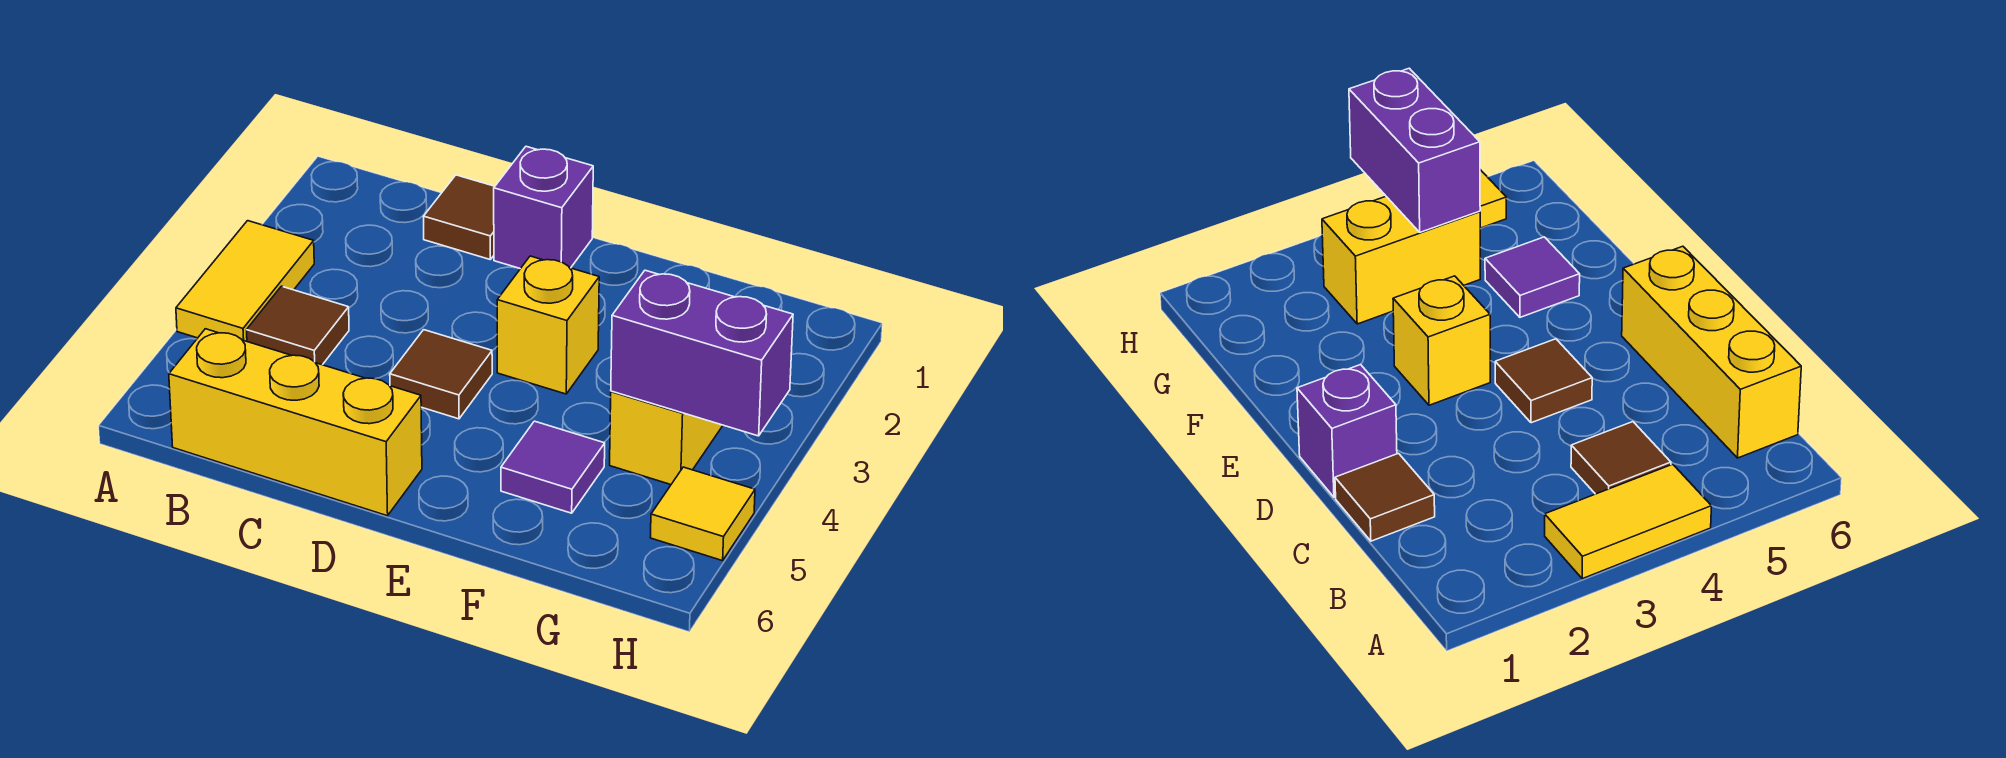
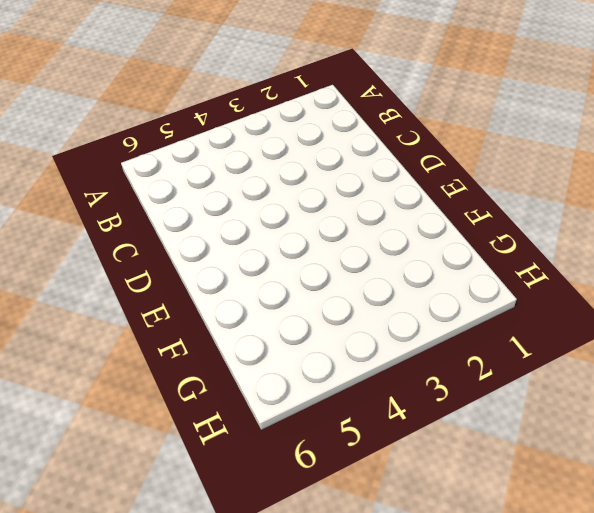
none -> yellow tile A3:A4 level 1
none -> brown tile B4 level 1

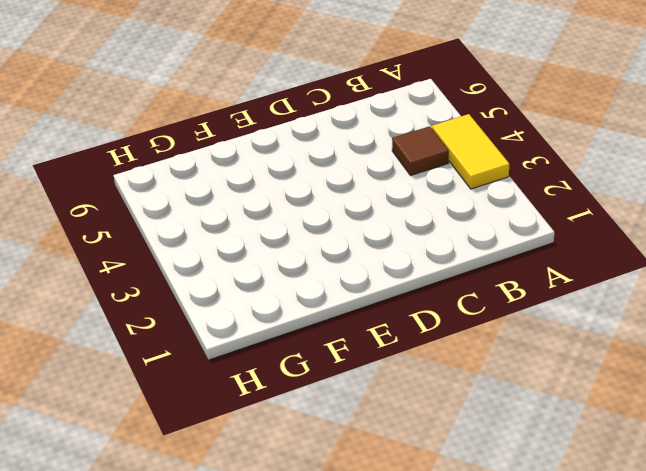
none -> yellow brick B6:D6 level 1
none -> brown tile C1 level 1

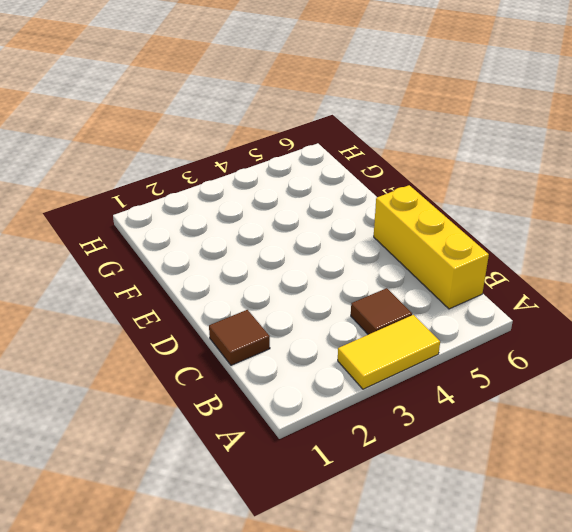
none -> purple brick D1 level 1
none -> brown tile D4 level 1

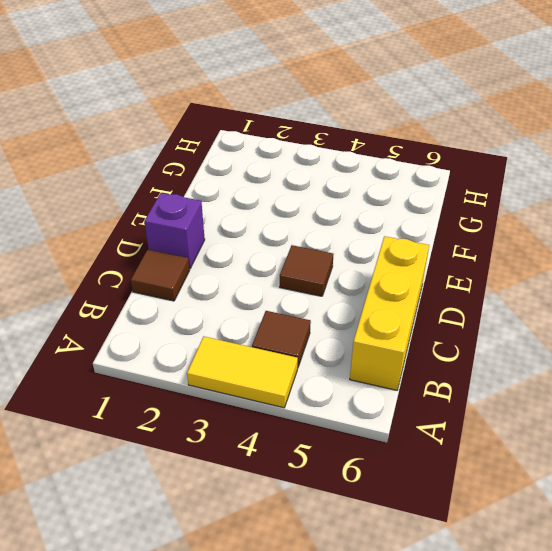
none -> yellow brick E3 level 1
none -> purple tile F5 level 1

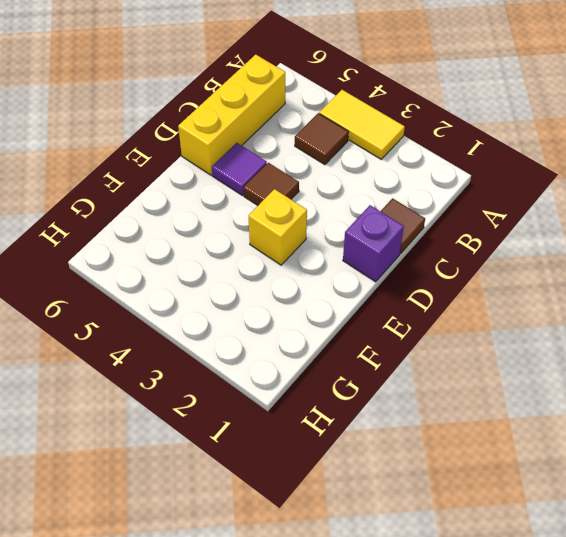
purple tile D5 level 1 -> purple tile F5 level 1
none -> yellow brick G3:G4 level 1
none -> yellow tile H5 level 1

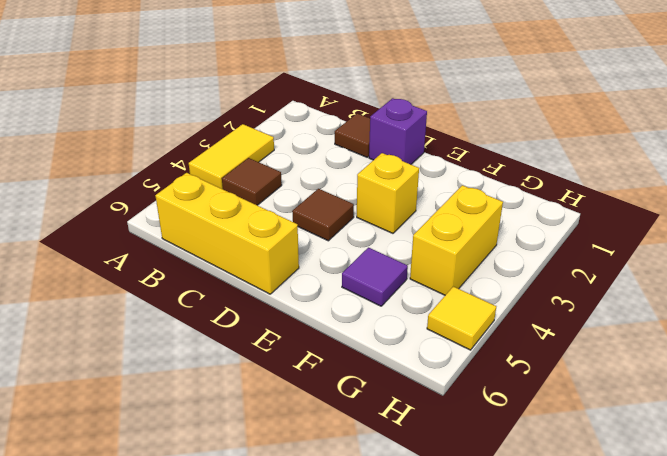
none -> purple brick G4:H4 level 2

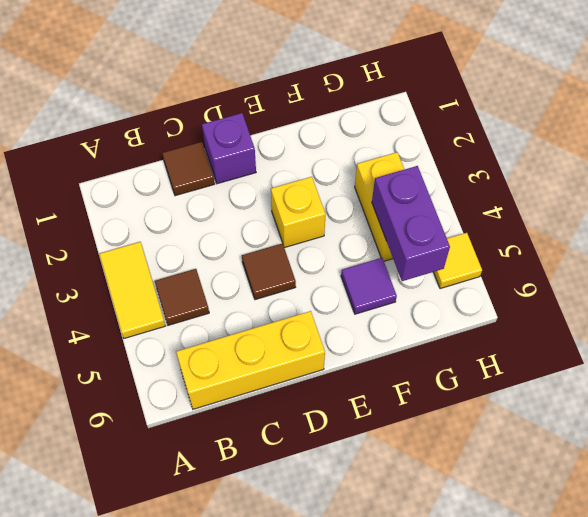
purple brick G4:G5 level 2 -> purple brick G4:H4 level 2

